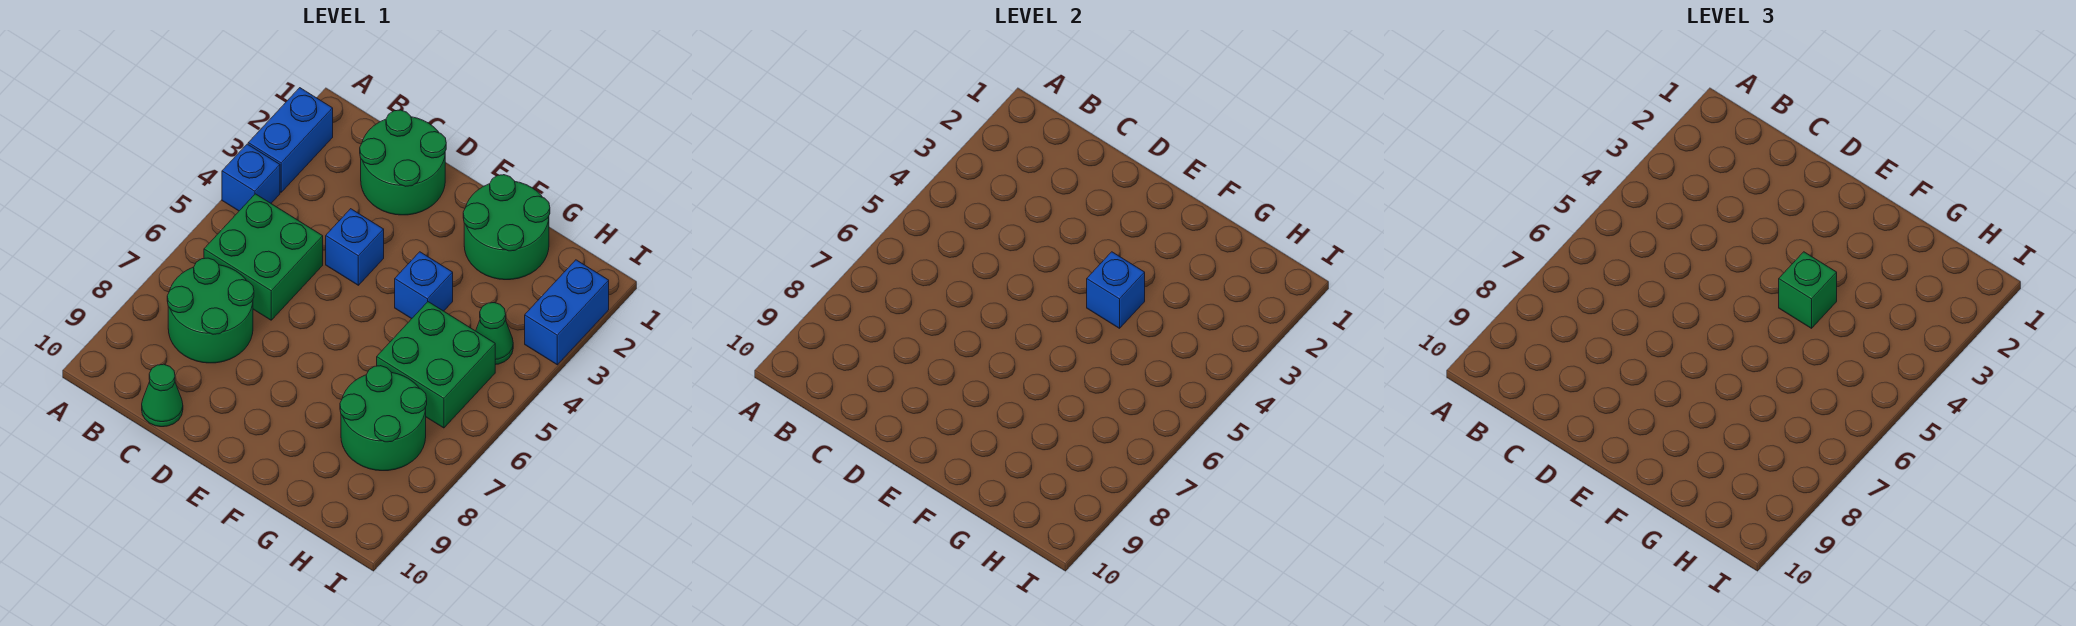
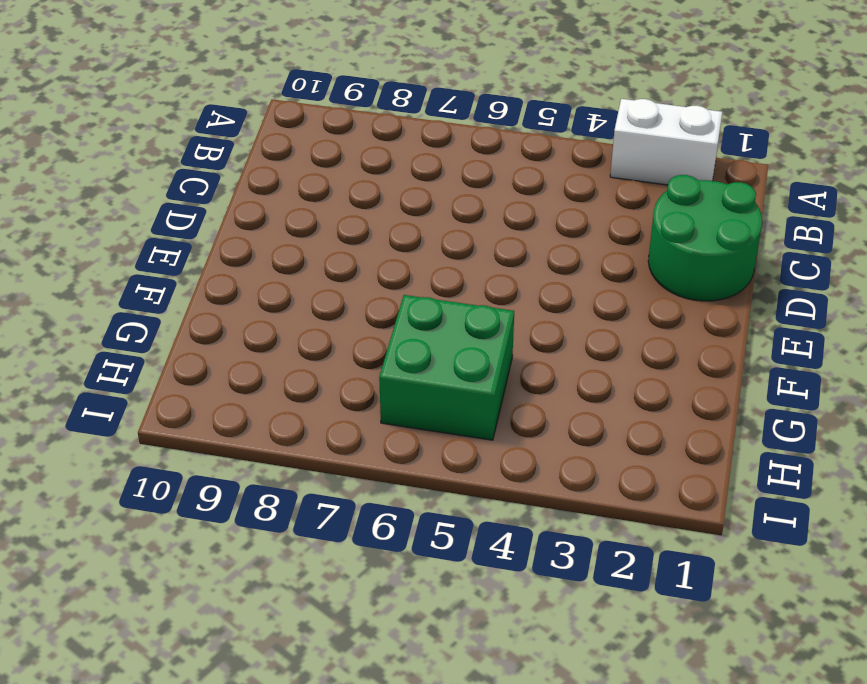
white brick A2:A3 level 1 -> blue brick A2:A3 level 1
none -> blue brick A4 level 1
none -> green brick B5:C6 level 1
none -> green round brick B7:C8 level 1

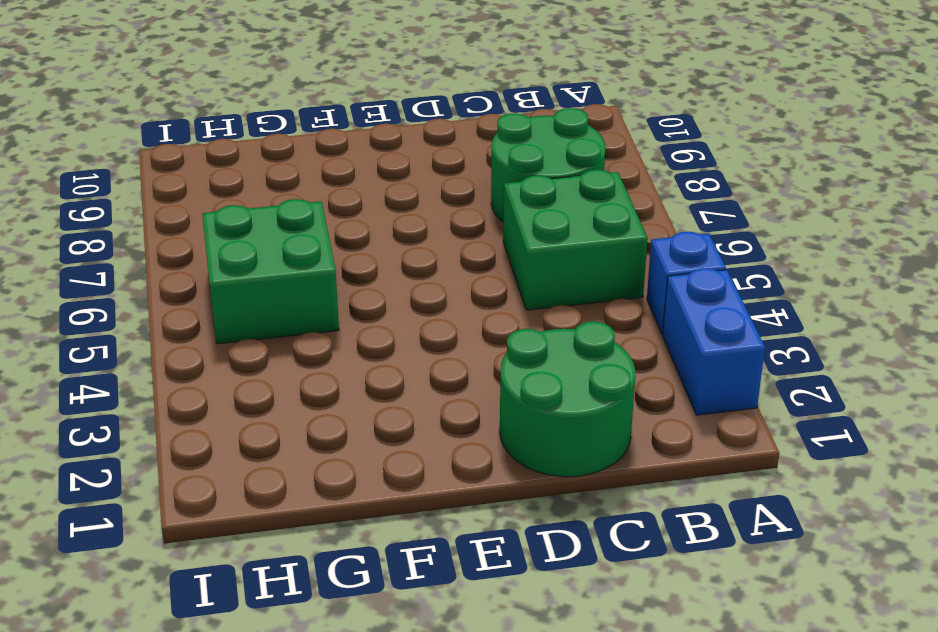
none -> green cone C10 level 1
none -> blue brick D4 level 1
none -> green round brick F1:G2 level 1

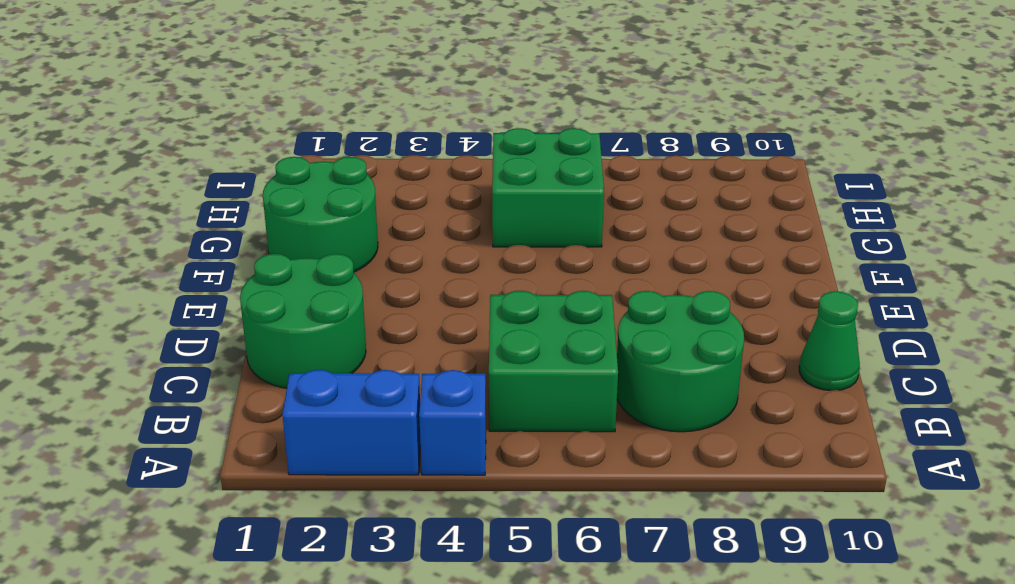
none -> blue brick D4 level 1
none -> blue brick F4 level 1
none -> green round brick G7:H8 level 1

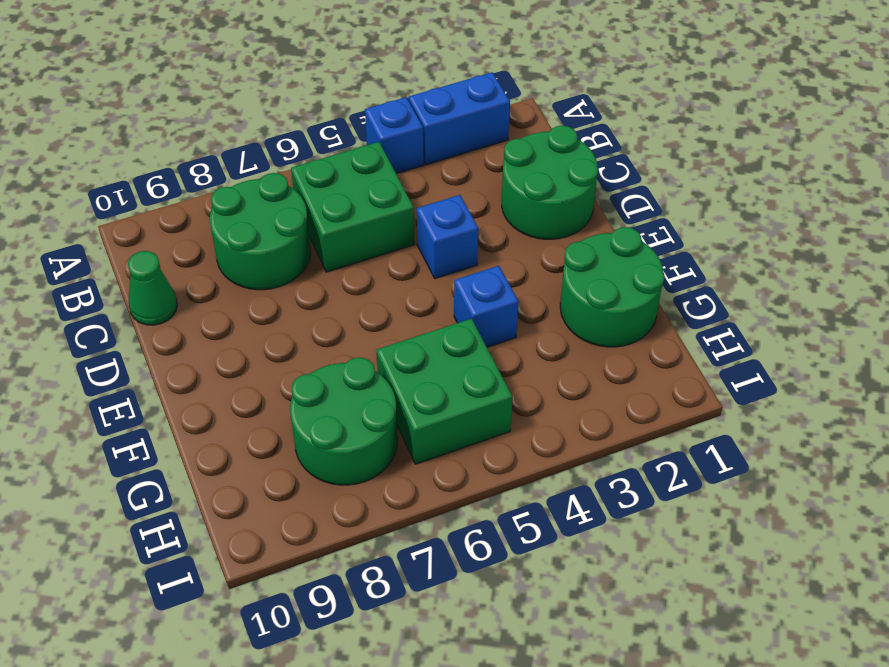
none -> green cone H4 level 1
none -> blue brick I2:I3 level 1
none -> blue brick F4 level 2

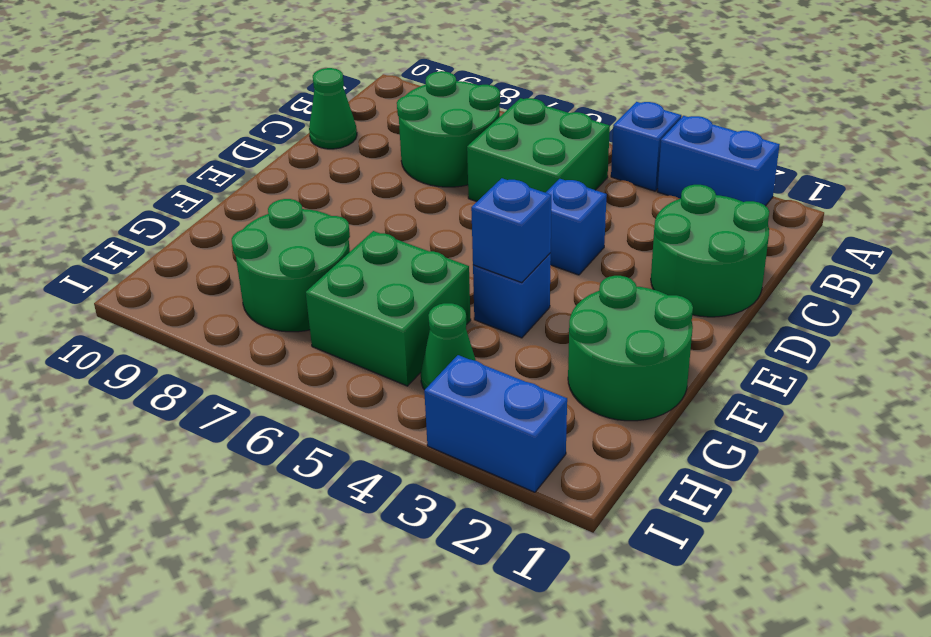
none -> green brick F4 level 3

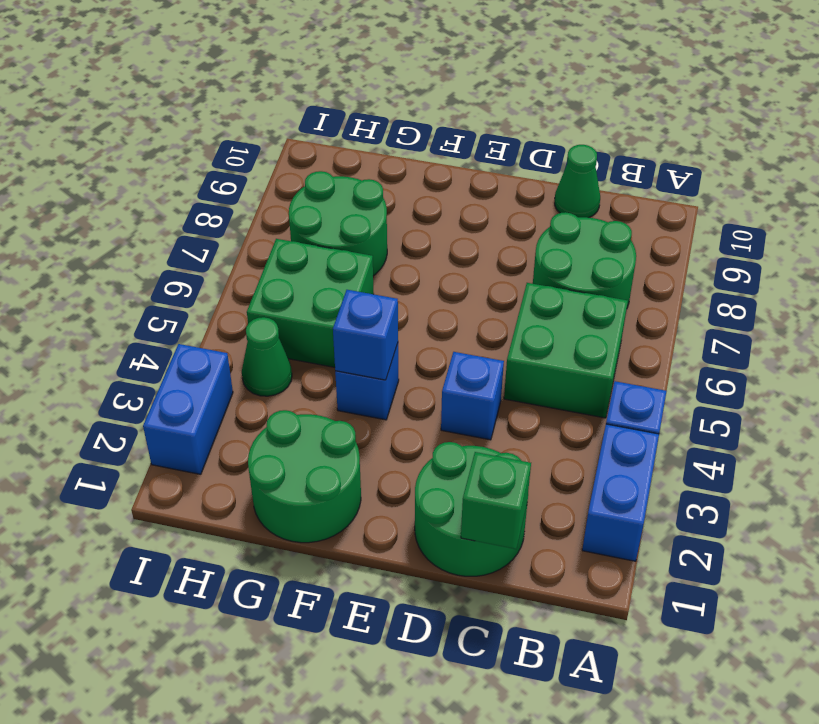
green brick C1 level 2 -> green brick F4 level 3

